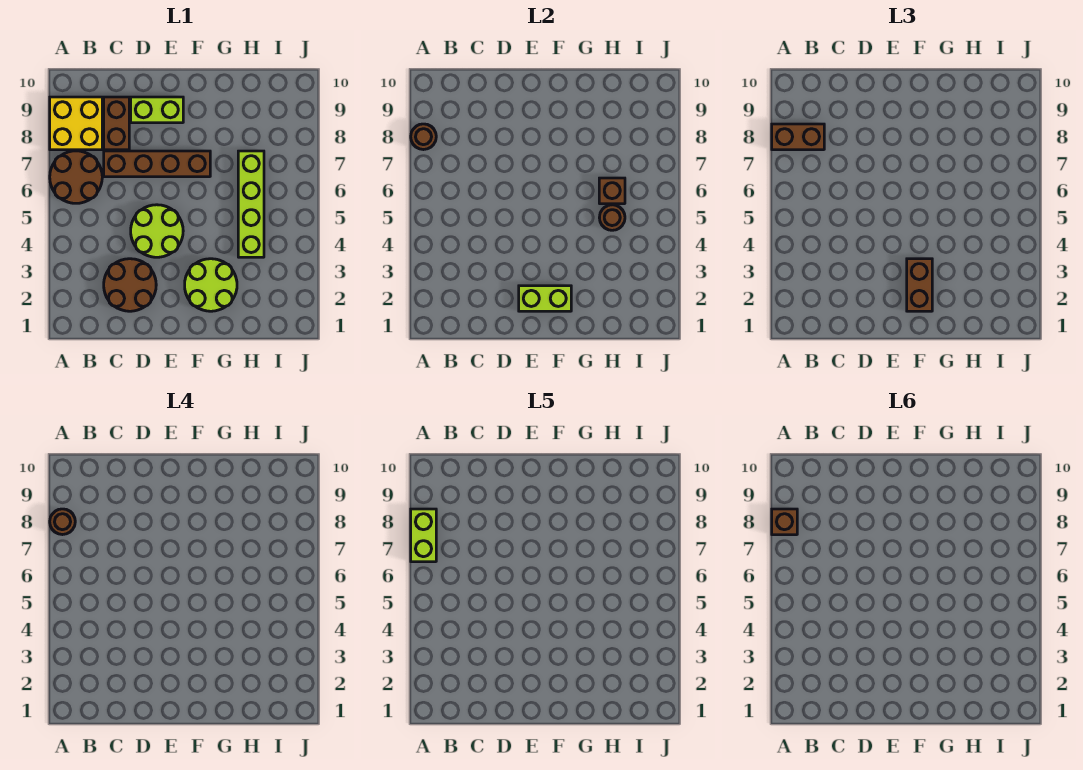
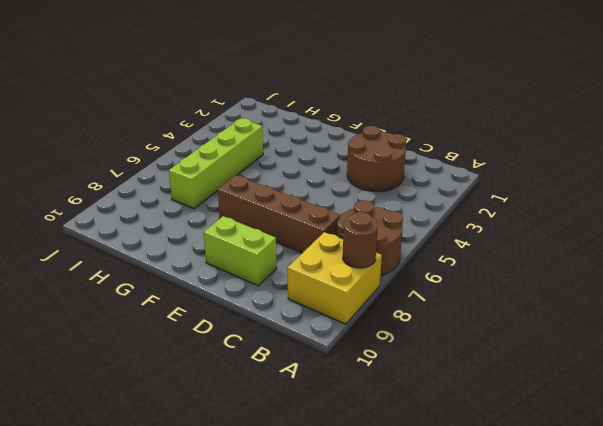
none -> brown brick C8:C9 level 1
none -> lime round brick D4:E5 level 1
none -> lime round brick F2:G3 level 1

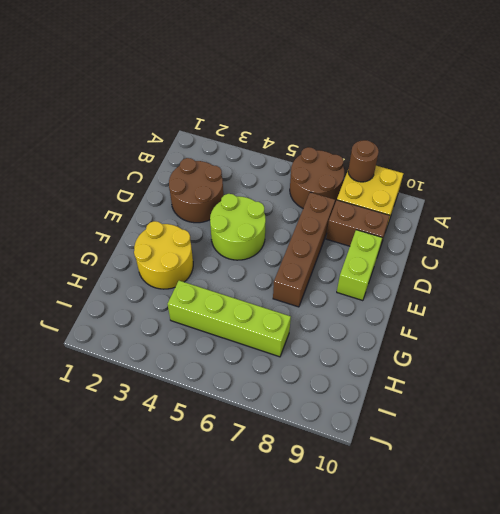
yellow round brick F2:G3 level 1 -> lime round brick F2:G3 level 1
none -> lime brick E2:F2 level 2
none -> brown round brick H5 level 2
none -> brown brick H6 level 2

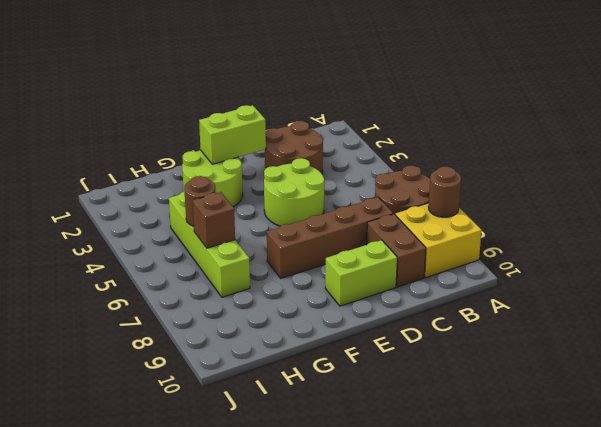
none -> brown brick A8:B8 level 3
none -> brown brick F2:F3 level 3
none -> brown round brick A8 level 4

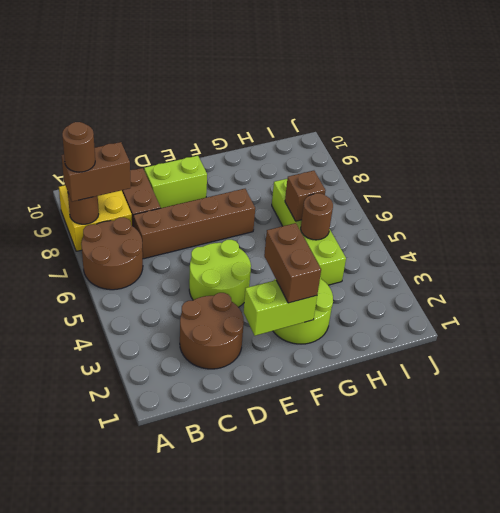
none -> lime brick A7:A8 level 5
none -> brown brick A8 level 6

